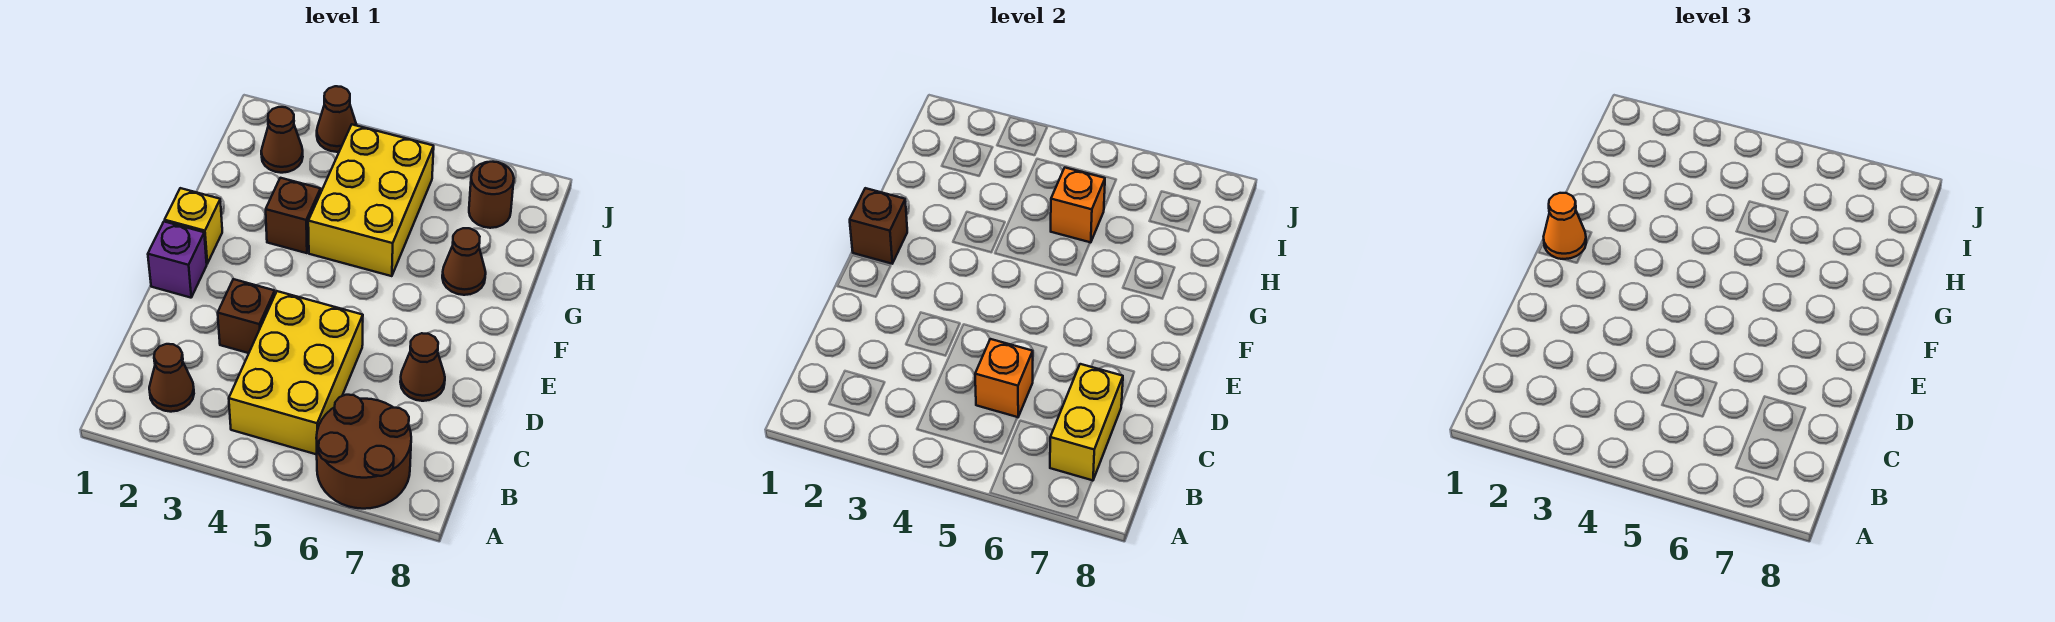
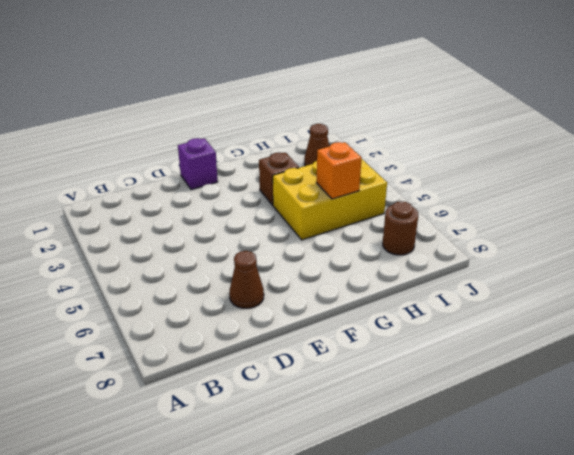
none -> brown round brick A6:B7 level 1
none -> brown cone B2 level 1
none -> yellow brick B4:D5 level 1

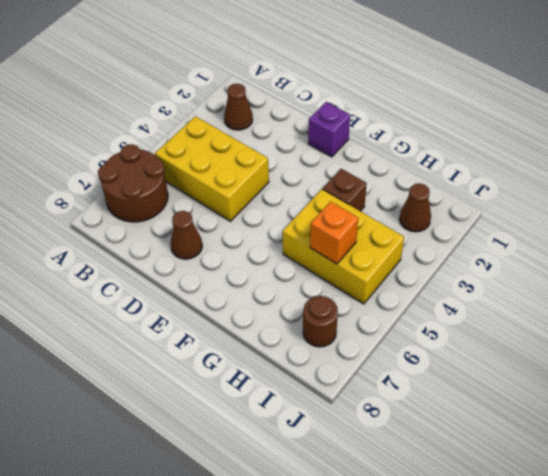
none -> brown brick D3 level 1
none -> yellow brick F1 level 1
none -> brown cone G7 level 1

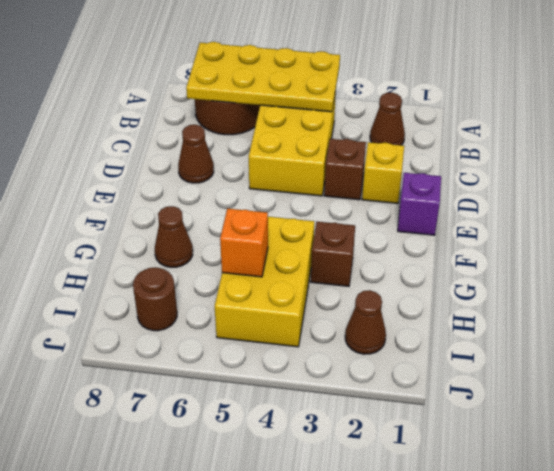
yellow plate A4:B7 level 2 -> yellow brick B7:C7 level 2
yellow brick D2 level 1 -> yellow brick F1 level 1
none -> brown cone J3 level 1
none -> orange brick C5 level 2
none -> brown brick F1 level 2

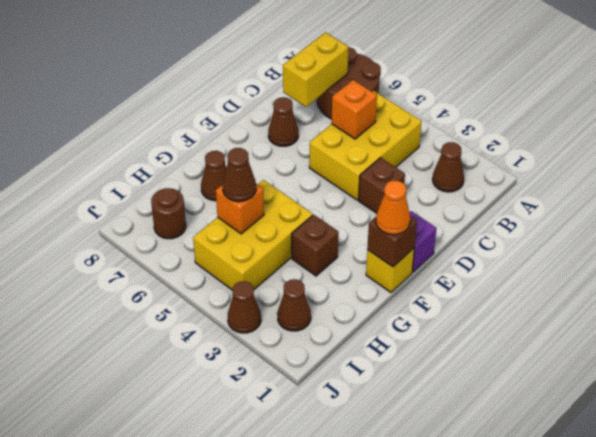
brown cone H5 level 3 -> none

